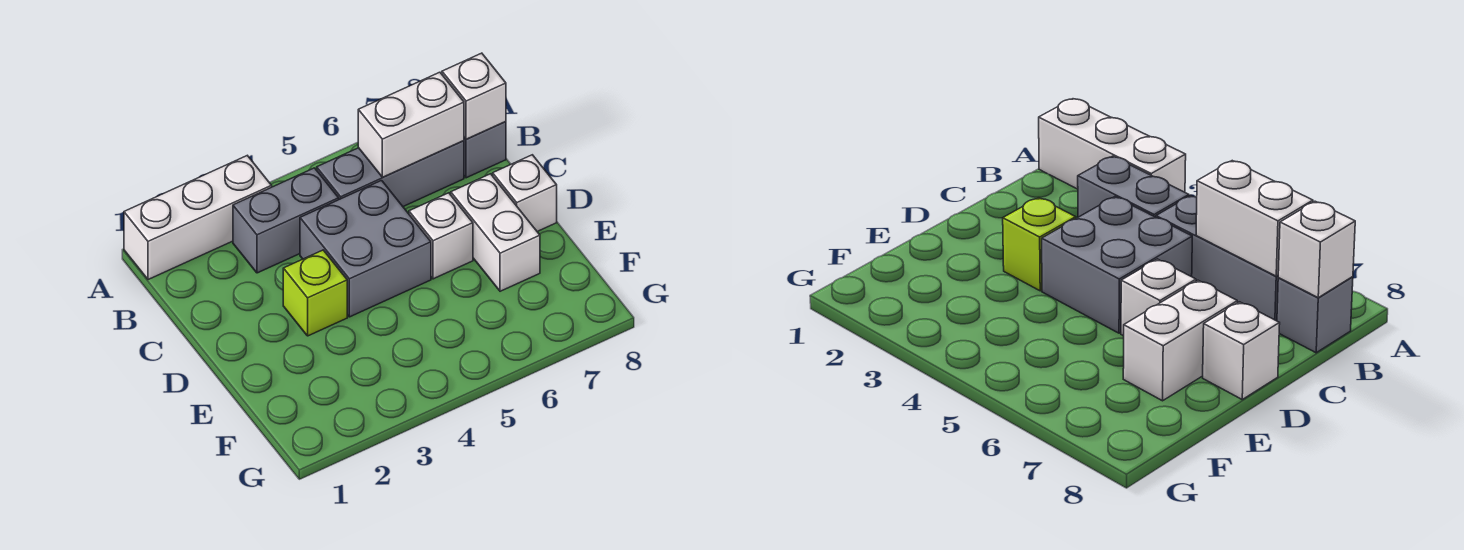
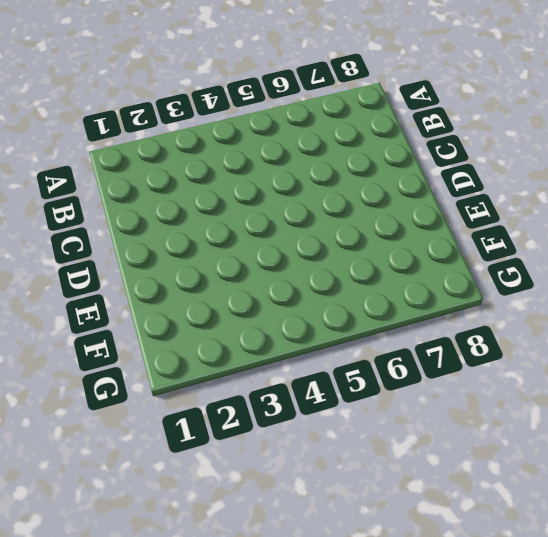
none -> white brick A1:A3 level 1
none -> grey brick B3:B4 level 1

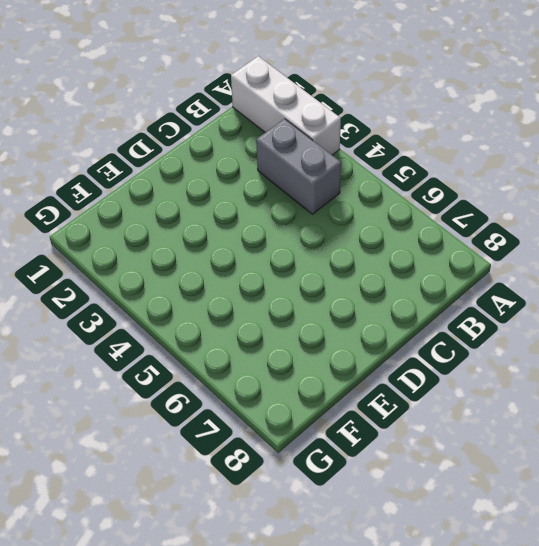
none -> grey brick B5:B7 level 1
none -> grey brick B8 level 1

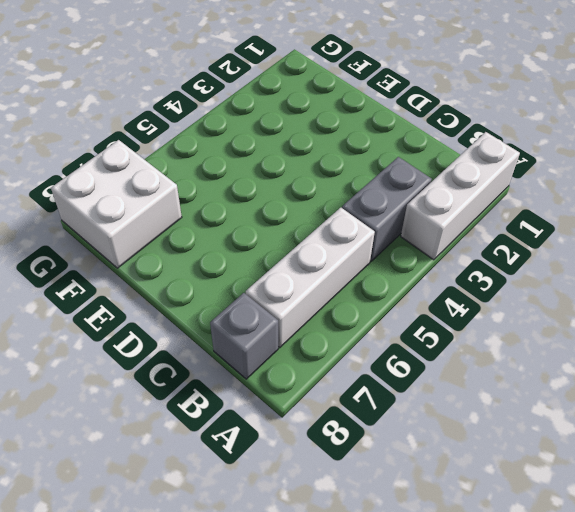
white brick B5:B7 level 1 -> grey brick B5:B7 level 1
white brick F7:G8 level 1 -> none
none -> grey brick C4:D5 level 1
none -> lime brick D3 level 1

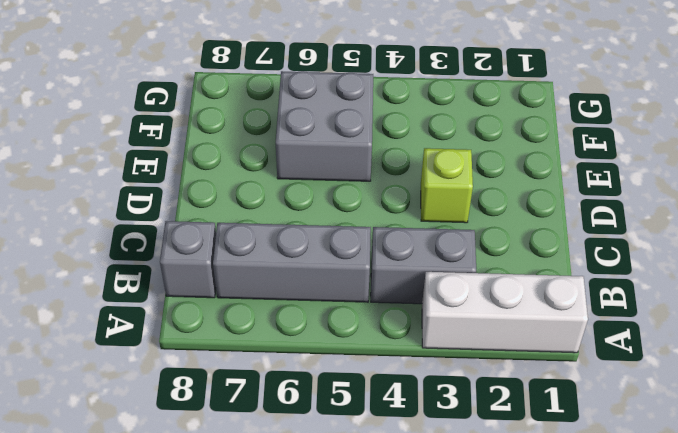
grey brick E5:F6 level 1 -> grey brick C4:D5 level 1
none -> white brick D6 level 1
none -> white brick D7:E7 level 1

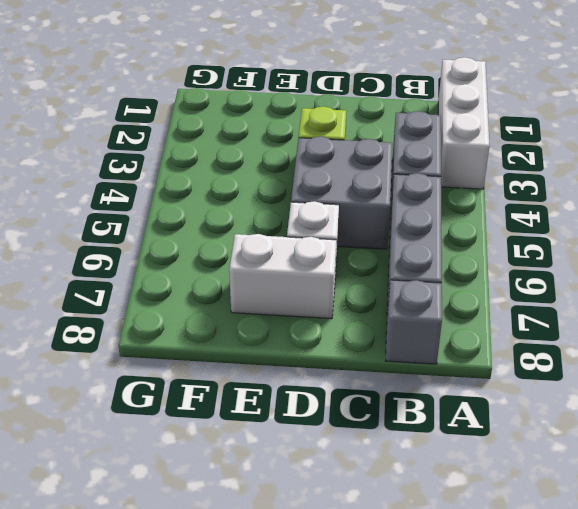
none -> white brick D8 level 1
none -> white brick B6:B7 level 2

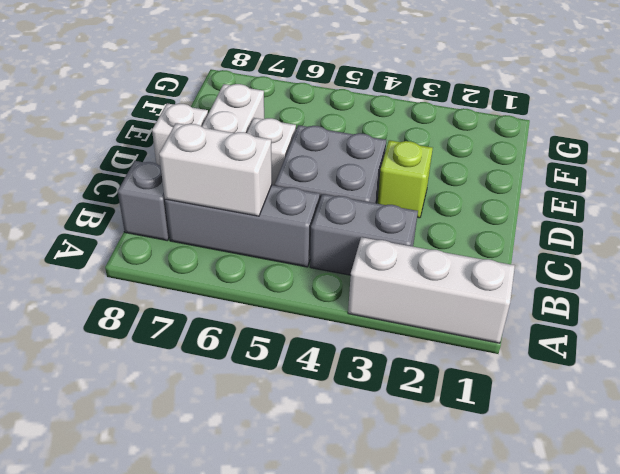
none -> white brick B8 level 2

